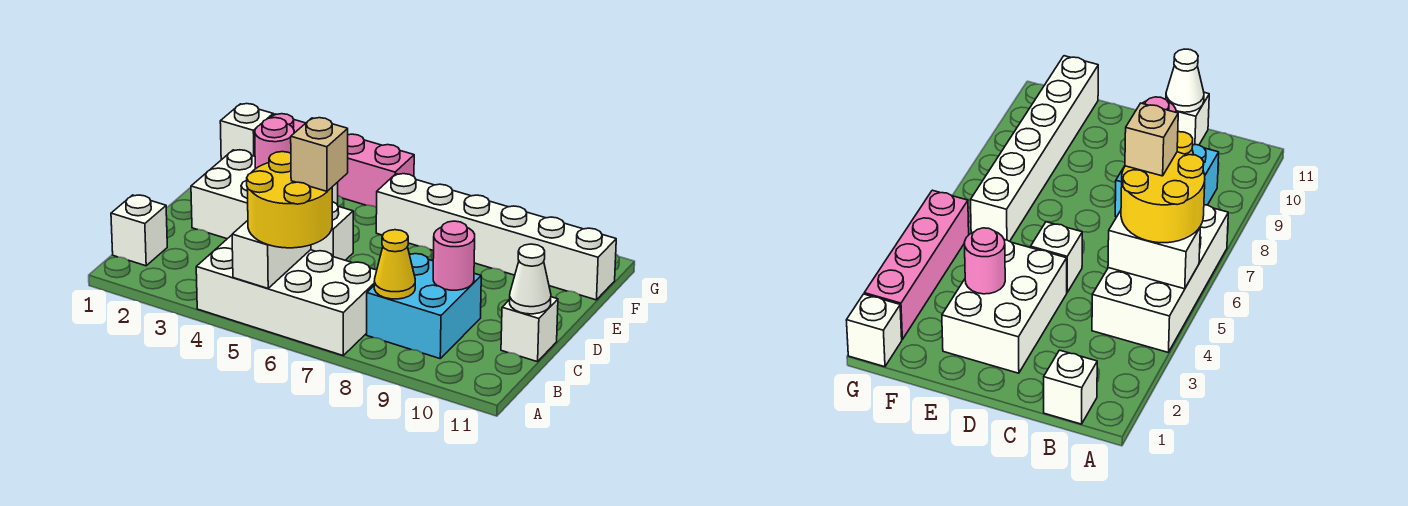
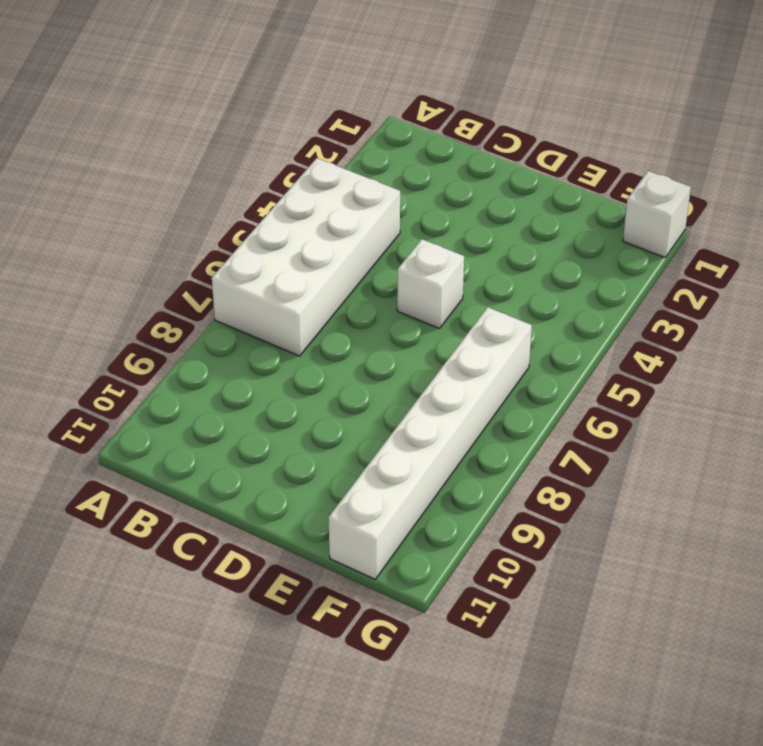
none -> white brick B1 level 1
none -> cyan brick B8:C9 level 1
none -> white brick C11 level 1

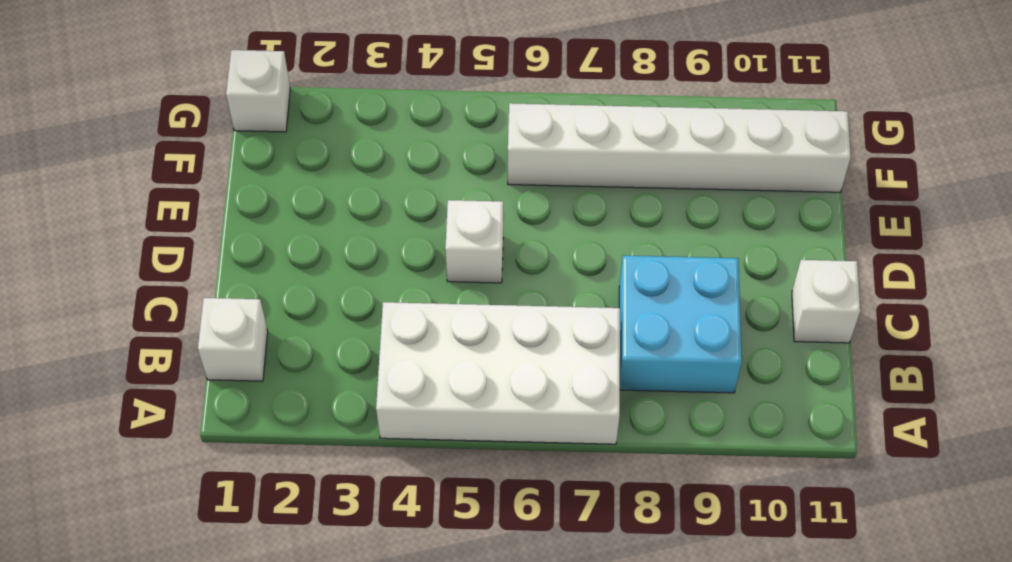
none -> white brick D2:E4 level 1
none -> pink brick G2:G5 level 1
none -> white brick A5:B5 level 2

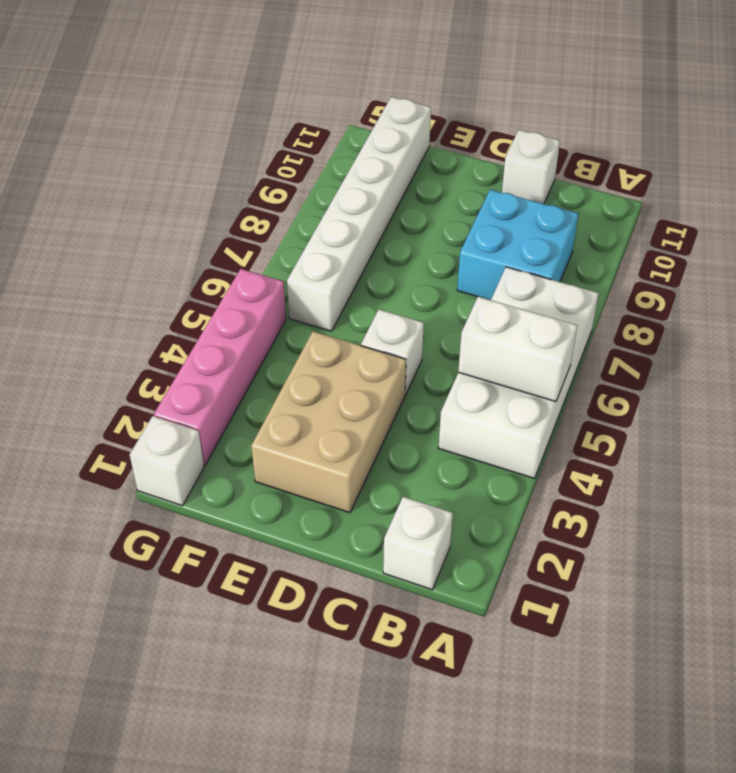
tan brick D2:E4 level 1 -> white brick D2:E4 level 1
none -> yellow cone B8 level 2
none -> pink round brick C9 level 2
none -> white cone C11 level 2

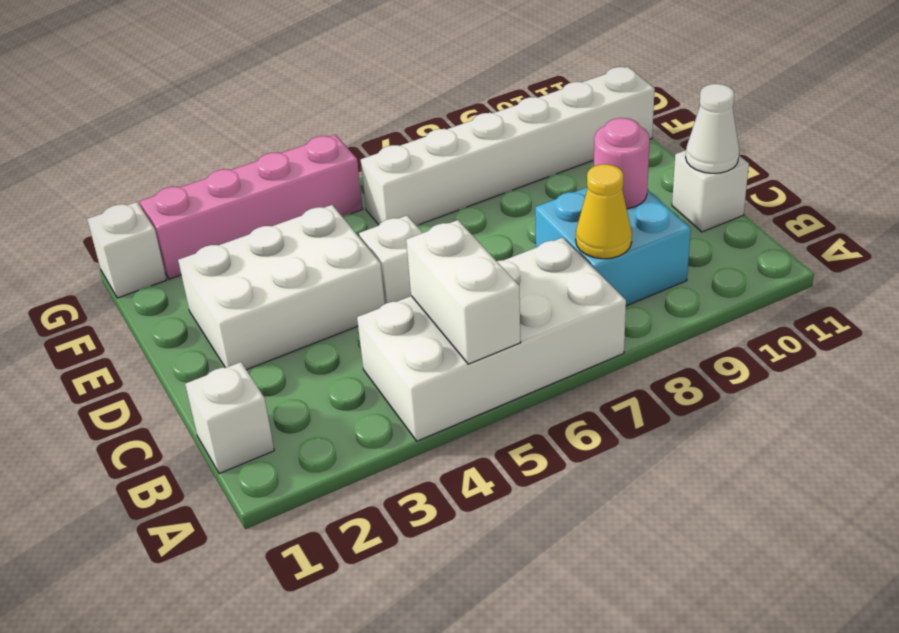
none -> pink round brick E3 level 2
none -> yellow round brick A5:B6 level 3
none -> tan brick B6 level 4

